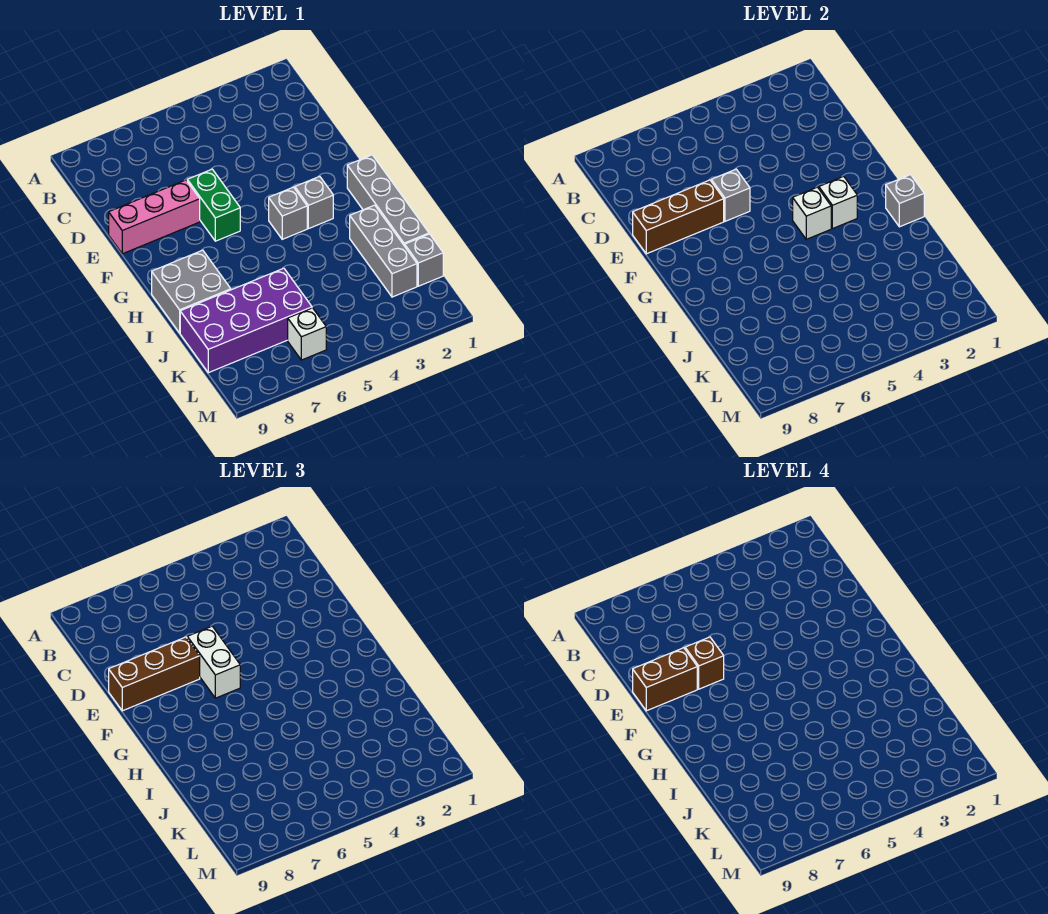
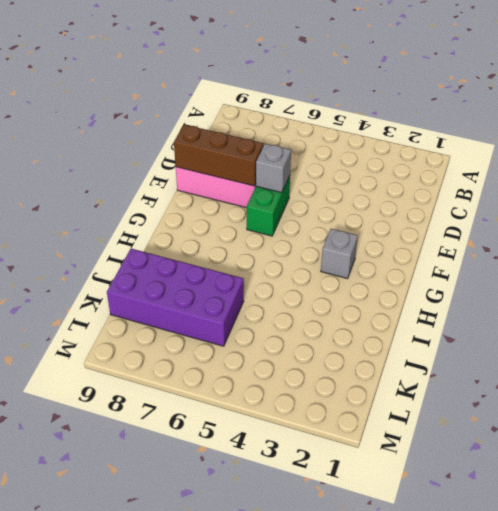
none -> grey brick G1:J1 level 1
none -> grey brick G4 level 1
none -> grey brick H8:I9 level 1

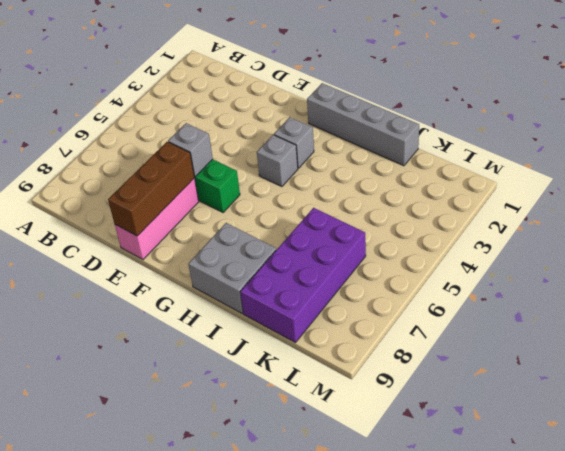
none -> grey brick I2:K2 level 1
none -> grey brick K1 level 1
none -> white brick L6 level 1

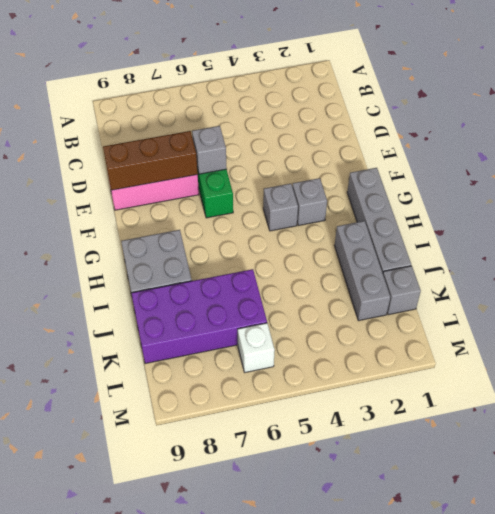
none -> white brick G3 level 2
none -> white brick G4 level 2
none -> grey brick H1 level 2

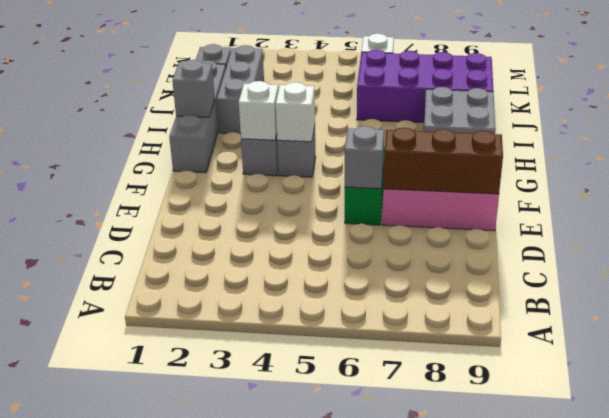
none -> white brick E6:F6 level 3
none -> brown brick E7:E9 level 3
none -> brown brick E7 level 4

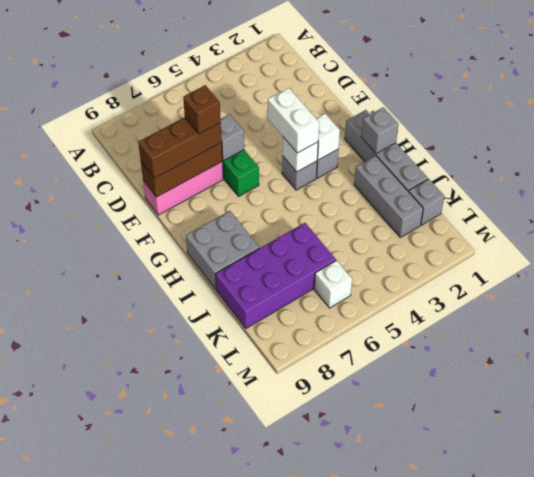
white brick F4:G4 level 3 -> white brick E6:F6 level 3
none -> brown brick E8:E9 level 4

